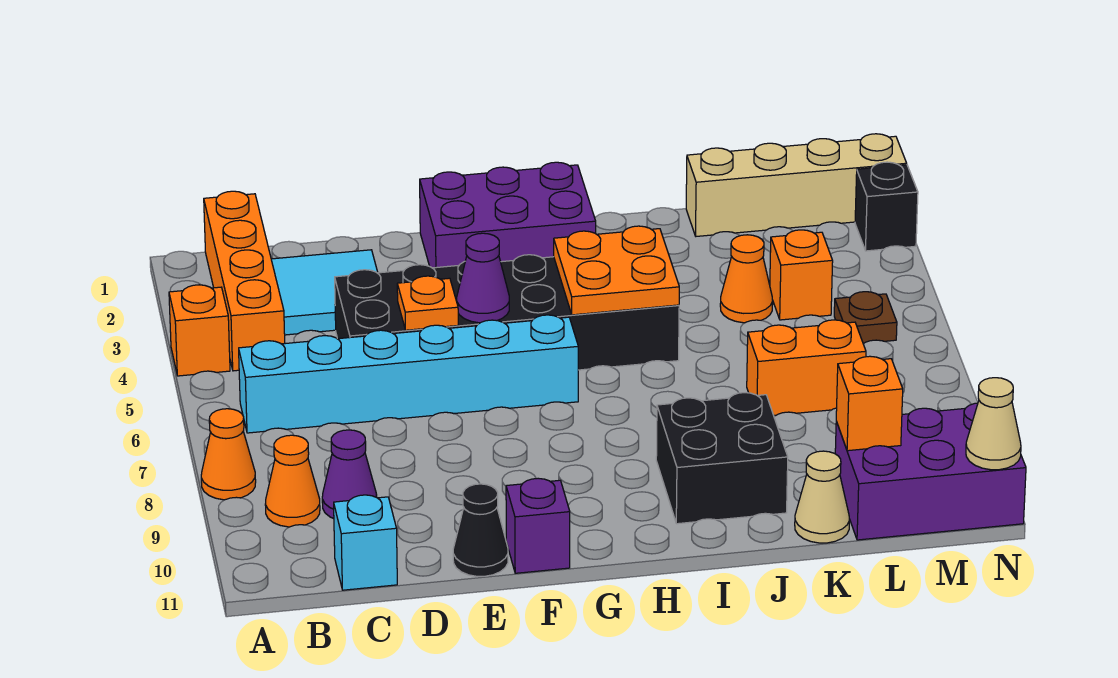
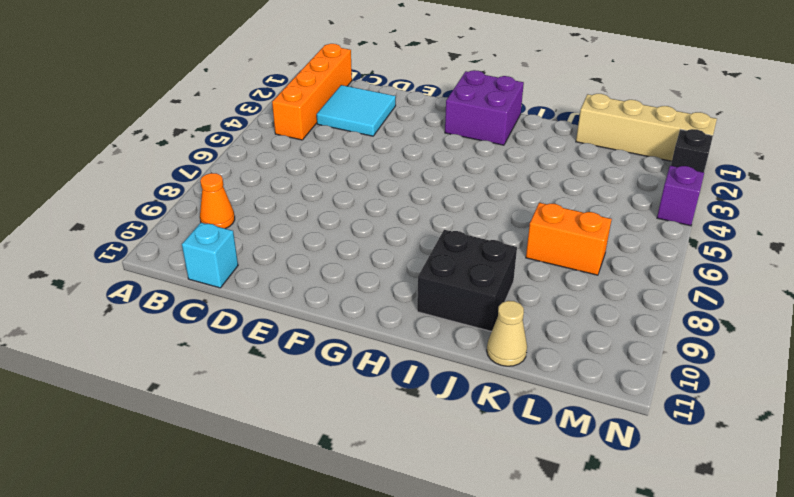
purple brick G1:H2 level 1 -> purple brick F1:H2 level 1
purple brick N4 level 1 -> purple brick F11 level 1
none -> orange brick A4 level 1
none -> orange cone A8 level 1
none -> cyan brick B6:G6 level 1

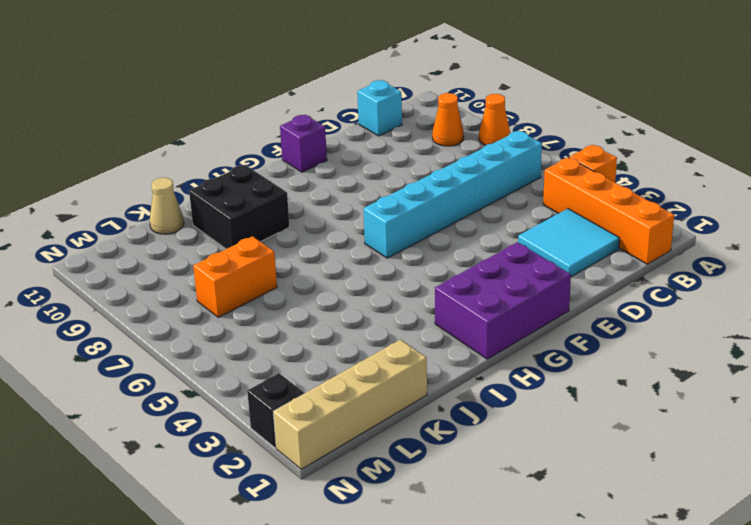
none -> purple cone C9 level 1
none -> black brick D4:I5 level 1
none -> black cone E11 level 1

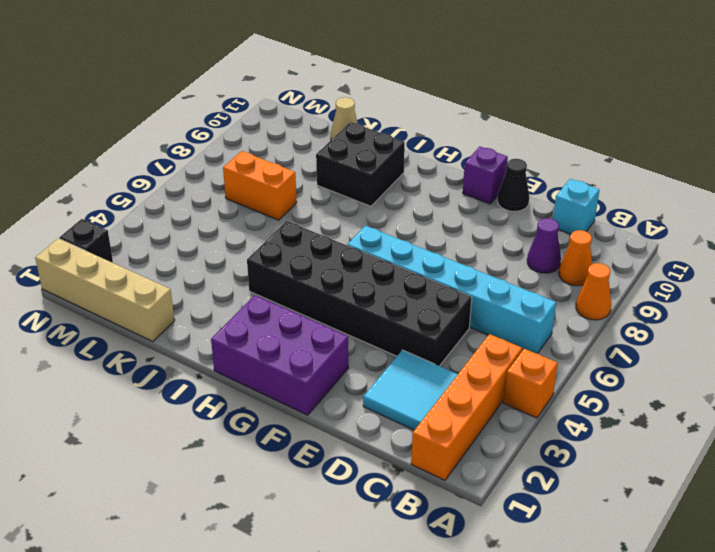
none -> orange cone K4 level 1
none -> orange brick L4 level 1
none -> purple brick L10:N11 level 1

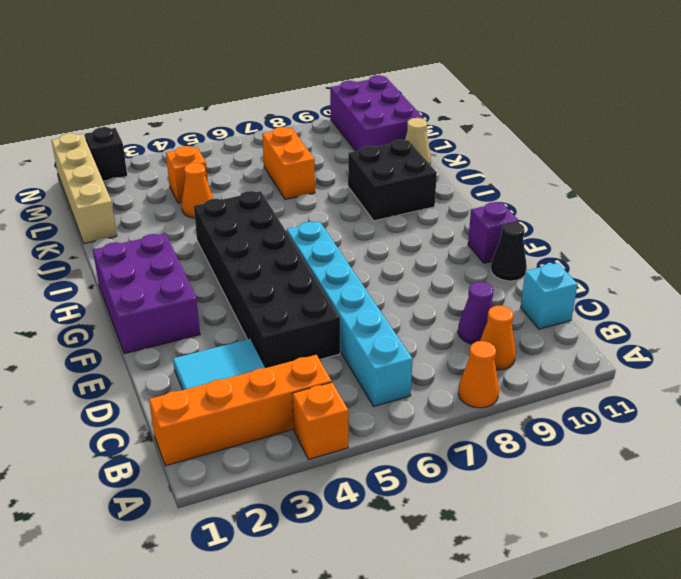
none -> brown plate M5 level 1
none -> orange plate E5 level 2
none -> purple cone F5 level 2

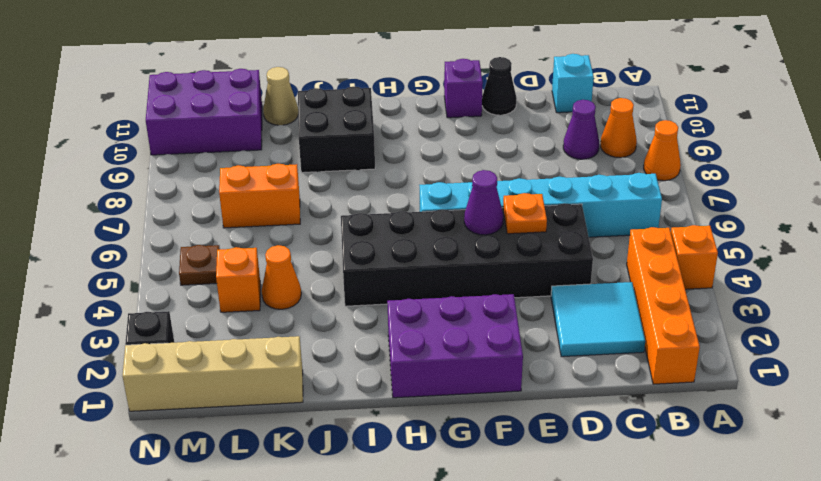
none -> orange plate H4:I5 level 2
none -> orange brick L10 level 2
none -> tan cone N11 level 2

